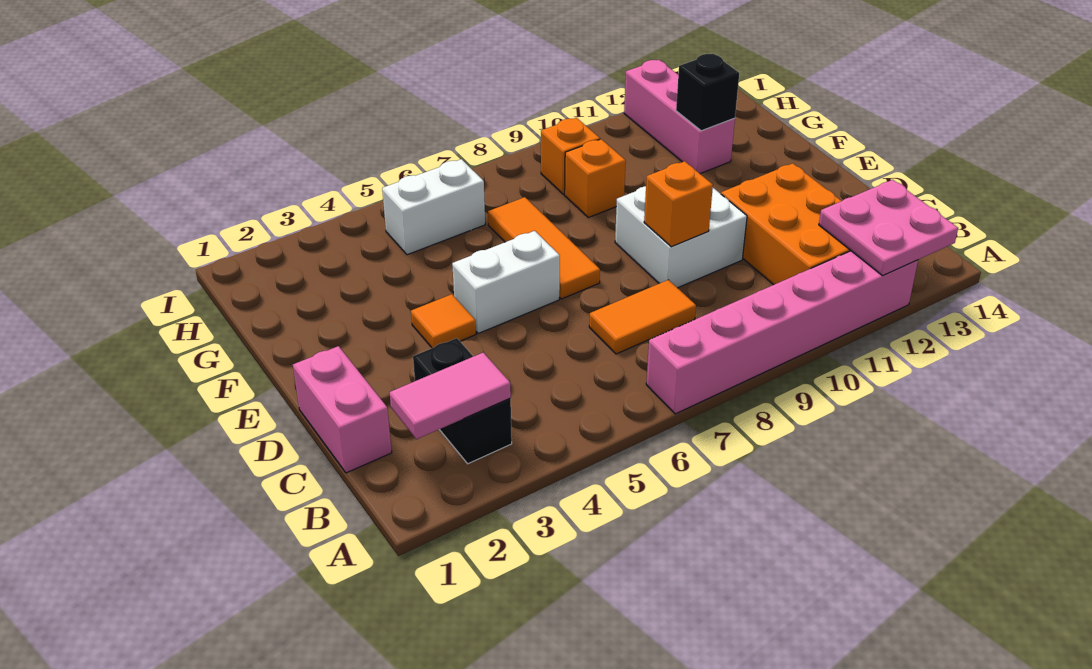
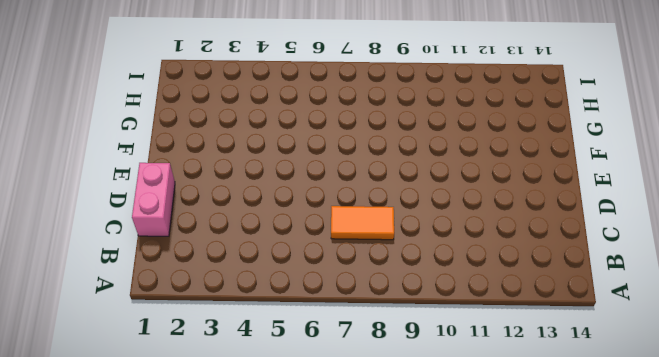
none -> pink brick A7:A12 level 1
none -> black brick B3:C3 level 1
none -> orange brick B11:D12 level 1

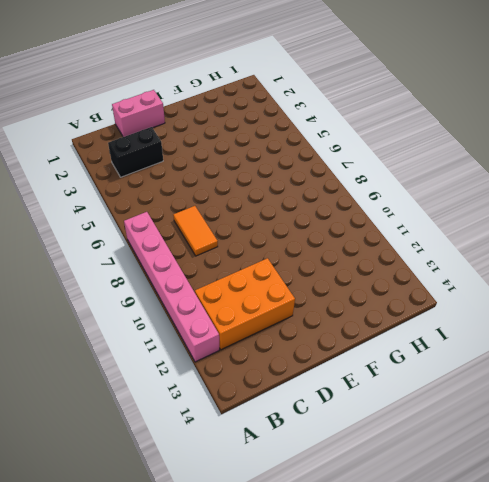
none -> white brick D9:E10 level 1
none -> orange tile E4 level 1
none -> white brick E5:E6 level 1

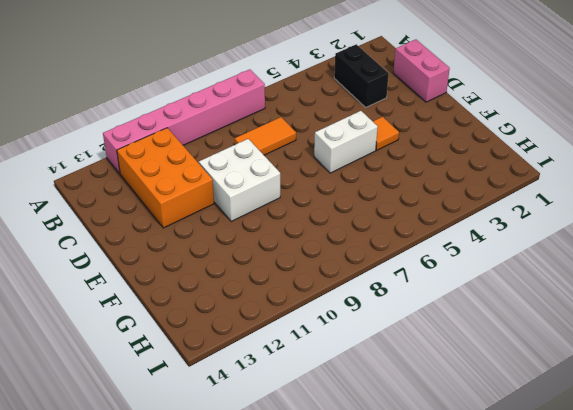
none -> orange tile E7:G7 level 1
none -> orange brick G9 level 1
none -> pink brick G12:I12 level 1

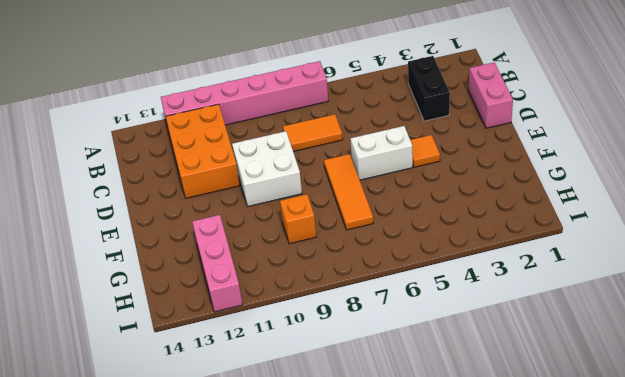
none -> white brick H5:H6 level 1
none -> orange brick H9 level 1
none -> pink plate A12:B13 level 2

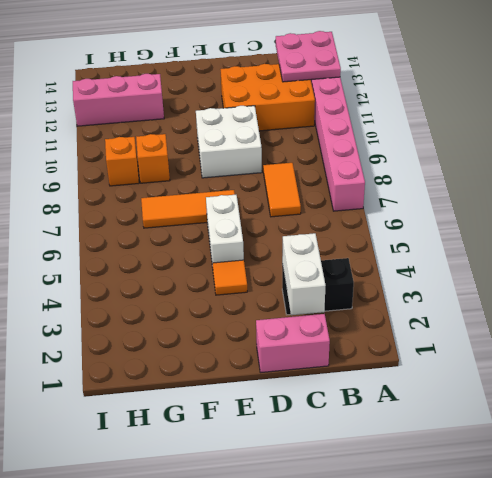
white brick C2:C3 level 2 -> white brick H5:H6 level 1
none -> pink tile B2:B3 level 2
none -> orange brick D9 level 2
none -> black brick G12 level 2

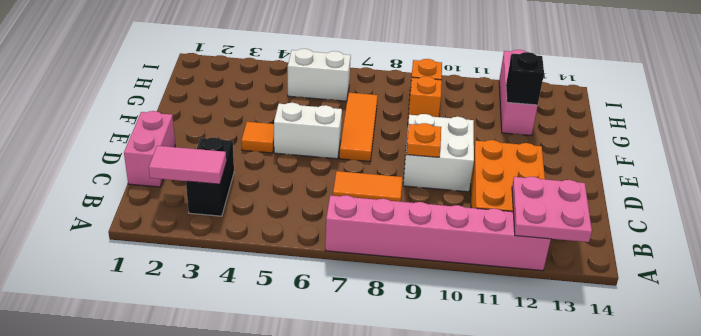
orange plate D9 level 2 -> orange brick D9 level 2

